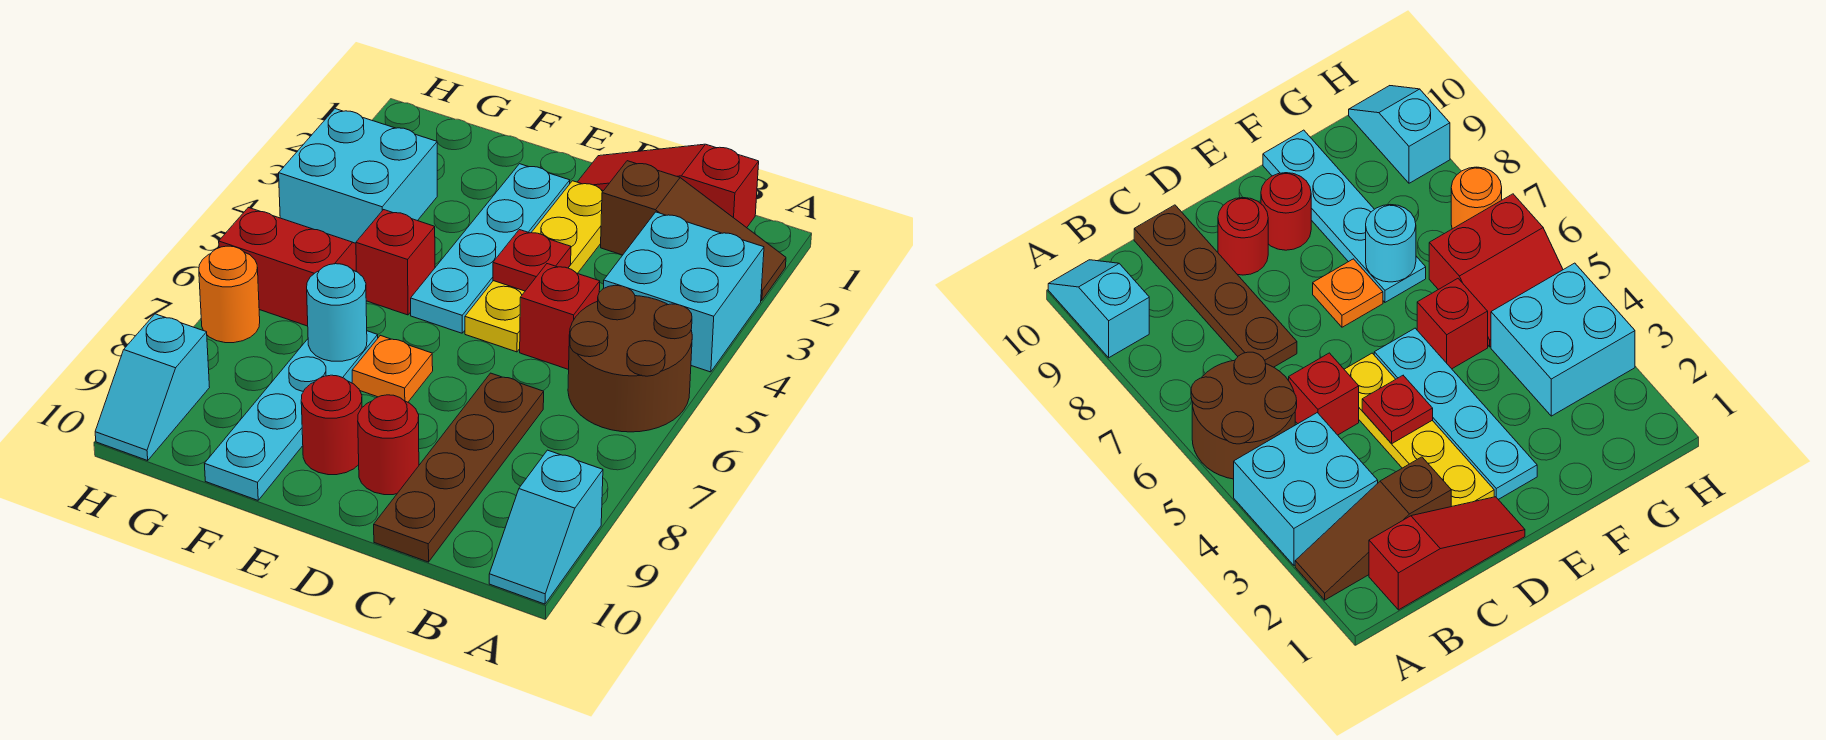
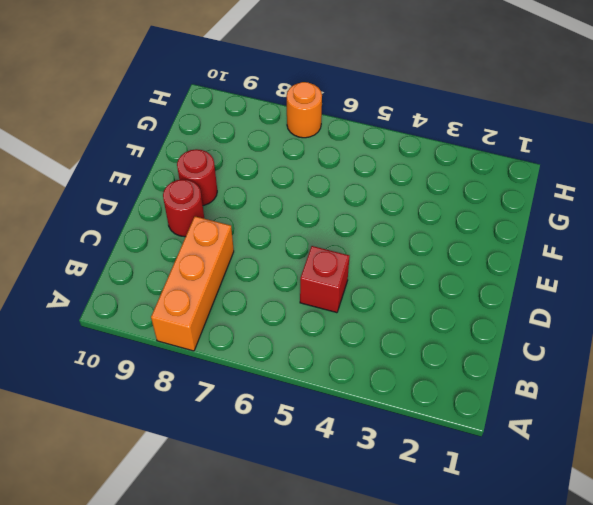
orange brick A8:C8 level 1 -> brown plate C7:C10 level 1
none -> brown slope A2:C2 level 1 top C
none -> cyan brick A3:B4 level 1
none -> brown round brick A5:B6 level 1

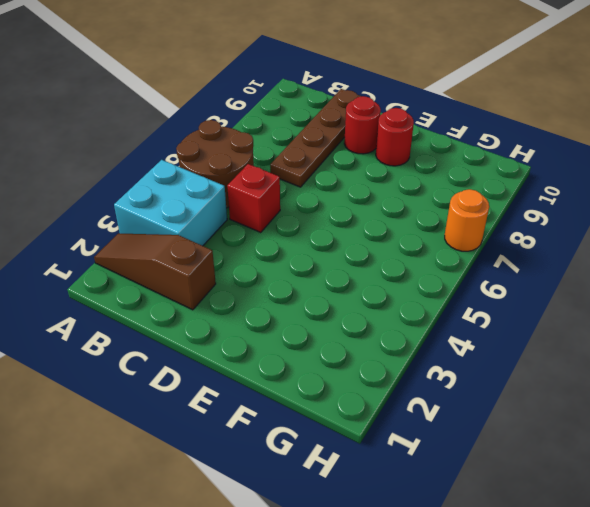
none -> cyan slope A9:A10 level 1 top 9
none -> red slope B1:D1 level 1 top B
none -> yellow plate D2:D5 level 1

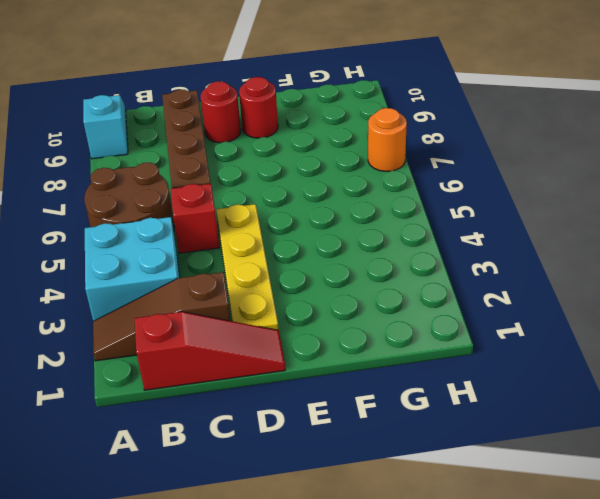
none -> cyan plate E2:E5 level 1
none -> orange plate E7 level 1
none -> red brick F5 level 1

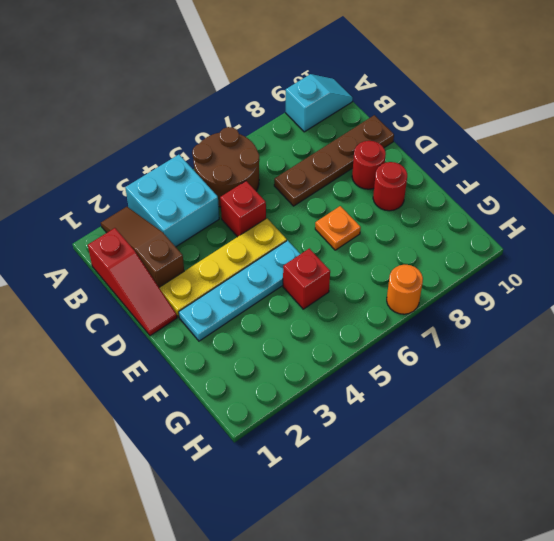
none -> cyan plate F7:F10 level 1
none -> cyan brick G3:H4 level 1
none -> red slope G5:H6 level 1 top 6

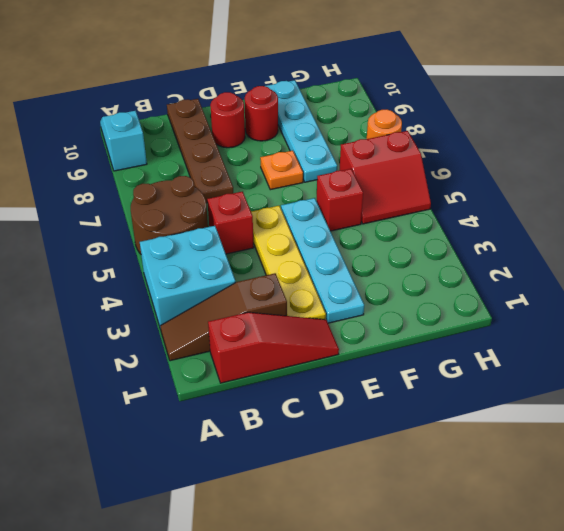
none -> cyan brick G3:H4 level 1
none -> cyan slope H9:H10 level 1 top 9
none -> red plate D4 level 2

